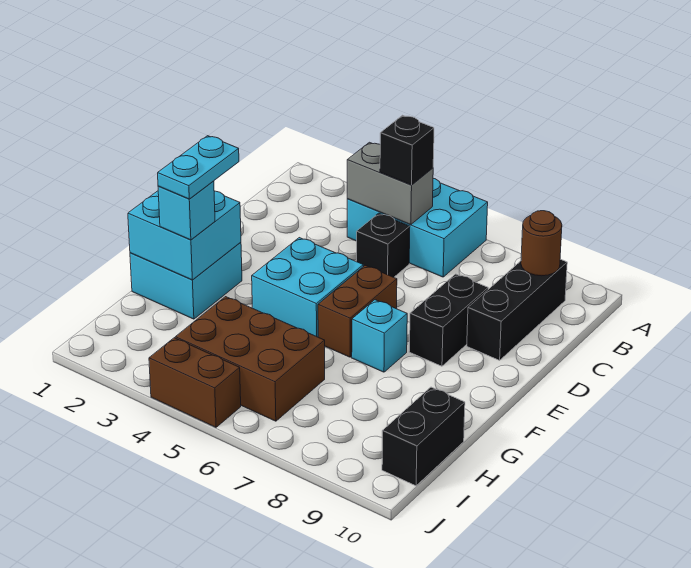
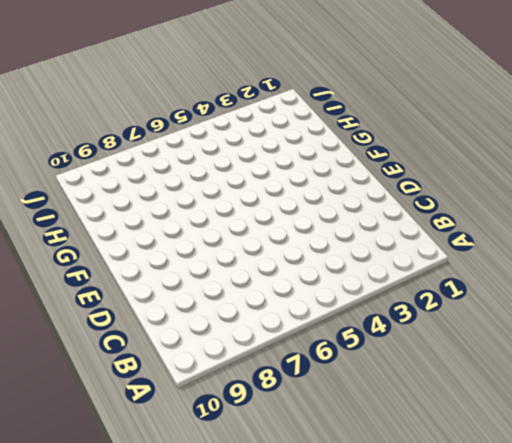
none -> cyan brick A4:B6 level 1
none -> black brick B9:D9 level 1
none -> black brick C5 level 1

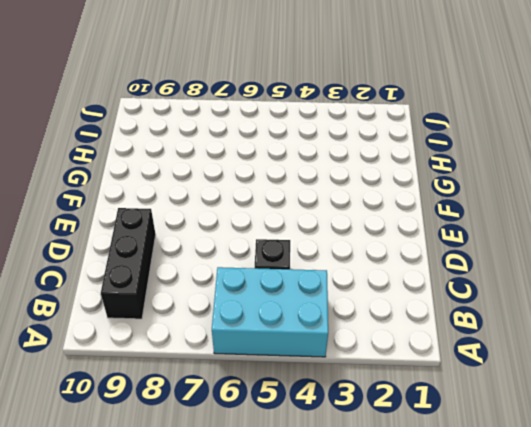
none -> black brick D8:E8 level 1
none -> cyan brick E4:F5 level 1
none -> brown brick E6:F6 level 1

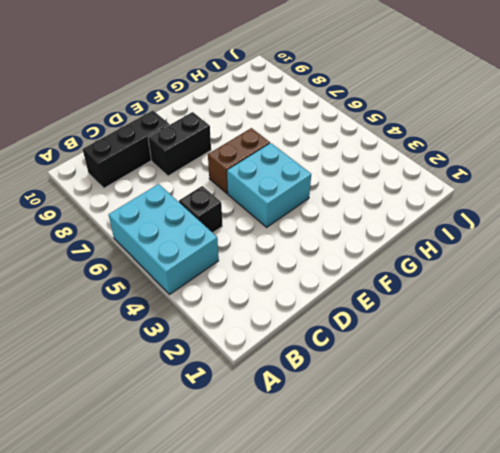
none -> cyan brick F1:G2 level 1
none -> cyan brick F7 level 1
none -> brown brick H4:I6 level 1

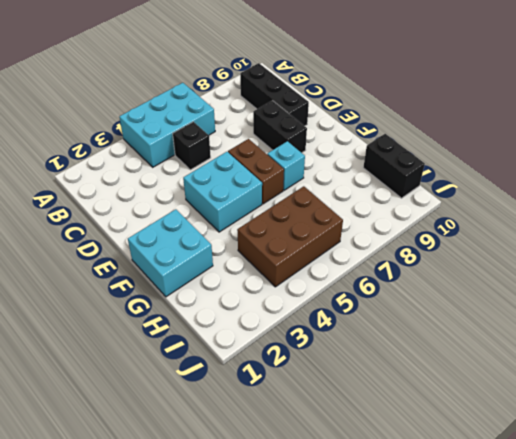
none -> brown brick J4:J5 level 1
none -> grey brick B4:B5 level 2
none -> brown round brick B9 level 2

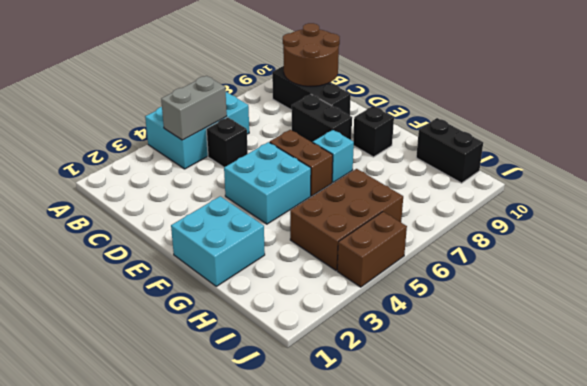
brown round brick B9:C10 level 2 -> brown round brick B9 level 2
black brick F9 level 1 -> black brick B5 level 3
none -> cyan brick F1:G2 level 2
none -> cyan brick G2 level 3
none -> cyan plate F2:G2 level 4

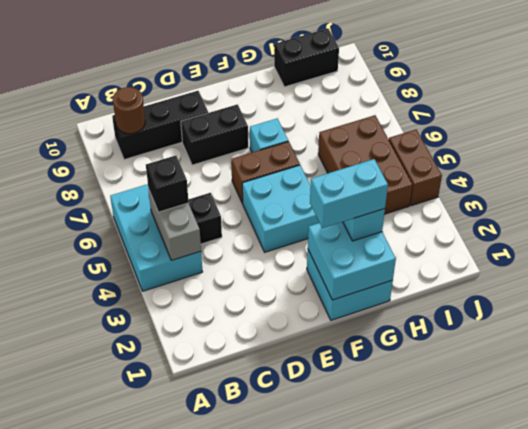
cyan brick F2:G2 level 4 -> cyan plate F2:G2 level 4

